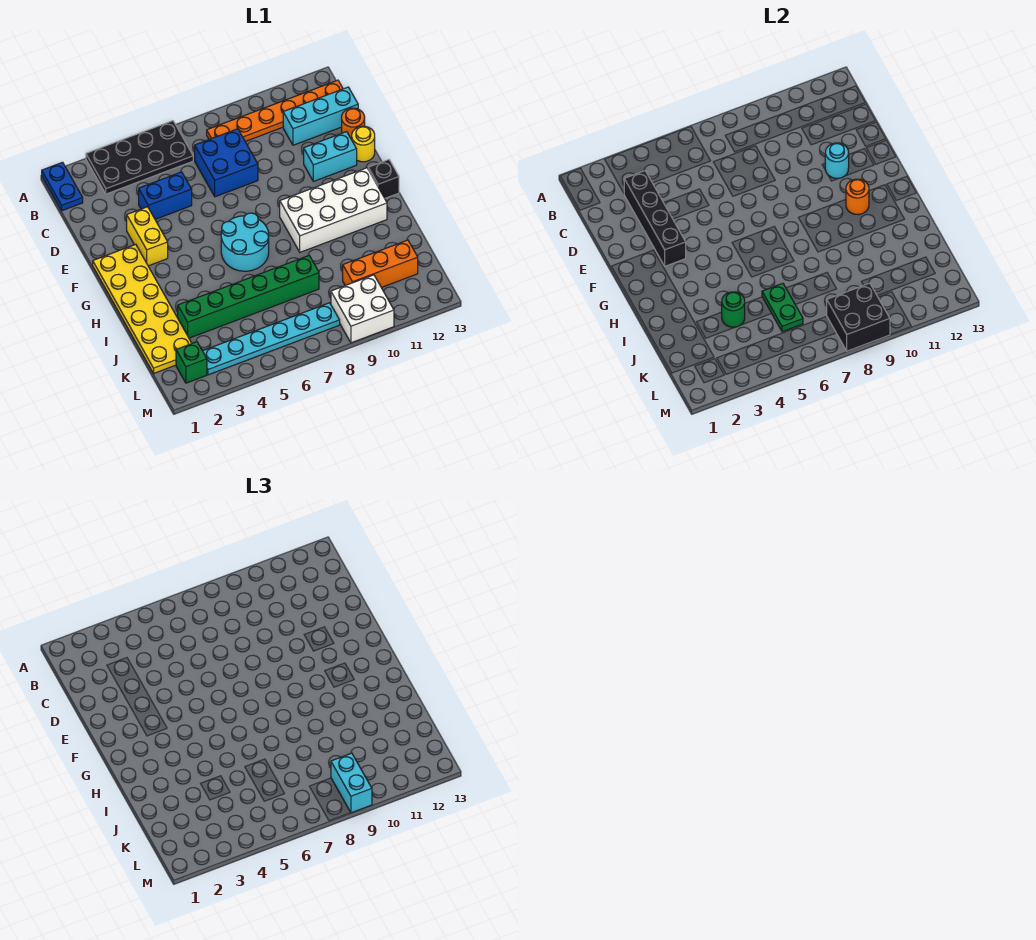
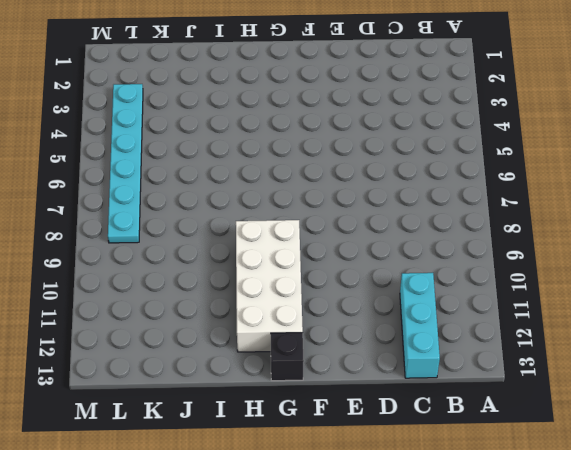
none -> blue plate A1:B1 level 1
none -> black plate A3:B6 level 1
none -> orange plate B8:B13 level 1

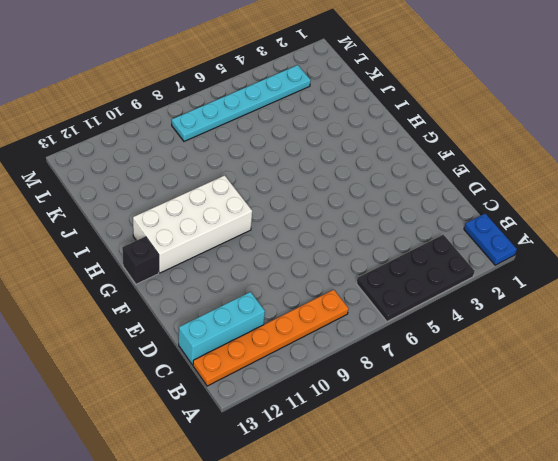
none -> blue brick C7:D8 level 1
none -> blue brick D4:D5 level 1
none -> orange round brick D13 level 1

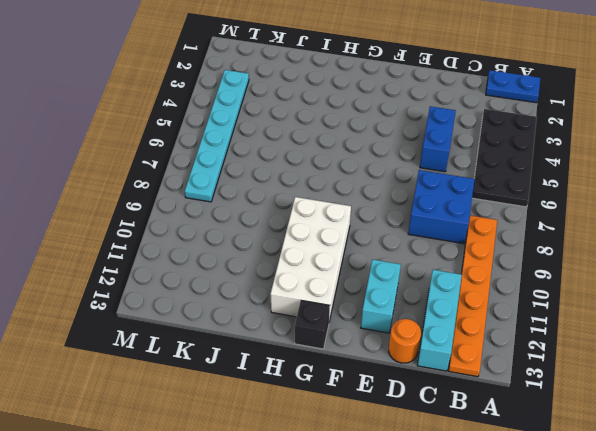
none -> yellow brick E3:F3 level 1
none -> yellow round brick E13 level 1
none -> yellow plate F1:K2 level 1

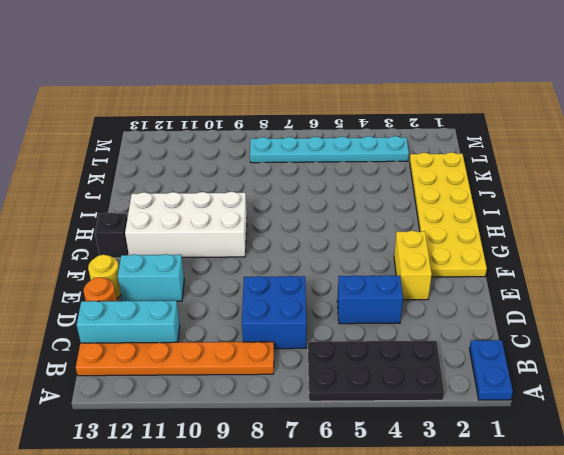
none -> cyan round brick G6:H7 level 1
none -> green brick J3:J8 level 1
none -> orange brick K10:K12 level 1

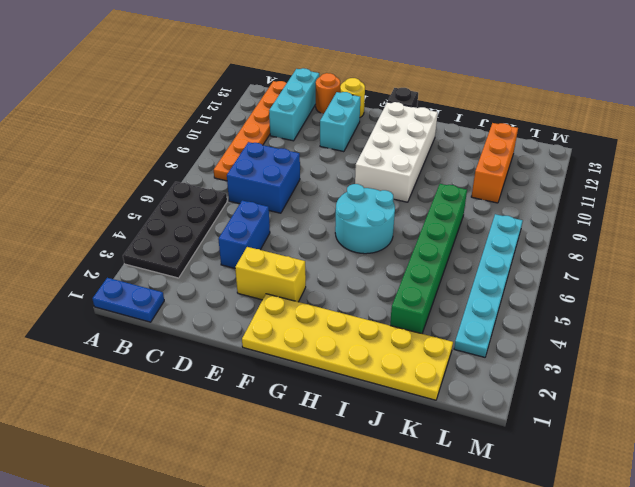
none -> green brick L2 level 1
none -> white brick L9:M10 level 1
none -> black brick C3:F3 level 2

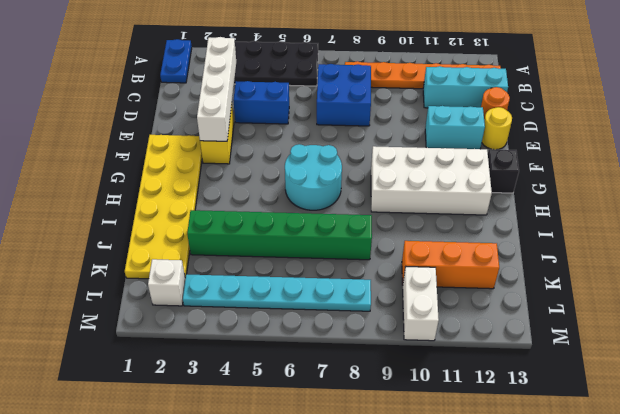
white brick C3:F3 level 2 -> black brick C3:F3 level 2
white brick L2 level 1 -> green brick L2 level 1
white brick L10:M10 level 1 -> white brick L9:M10 level 1
none -> cyan round brick E11 level 2
none -> orange round brick G11 level 2
none -> green round brick J4 level 2

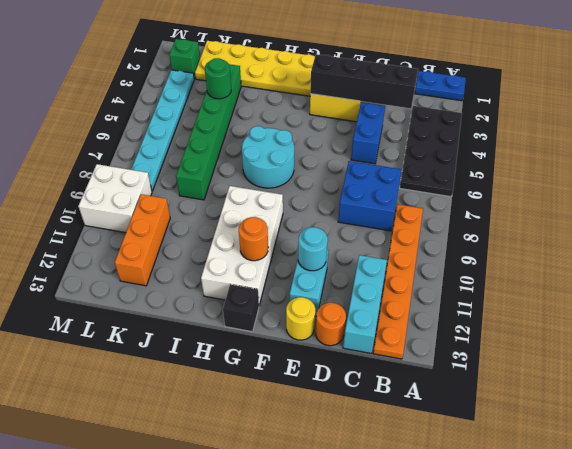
none -> green plate J6:K6 level 2
none -> black brick L8:M9 level 2
none -> cyan brick L9:M9 level 3

